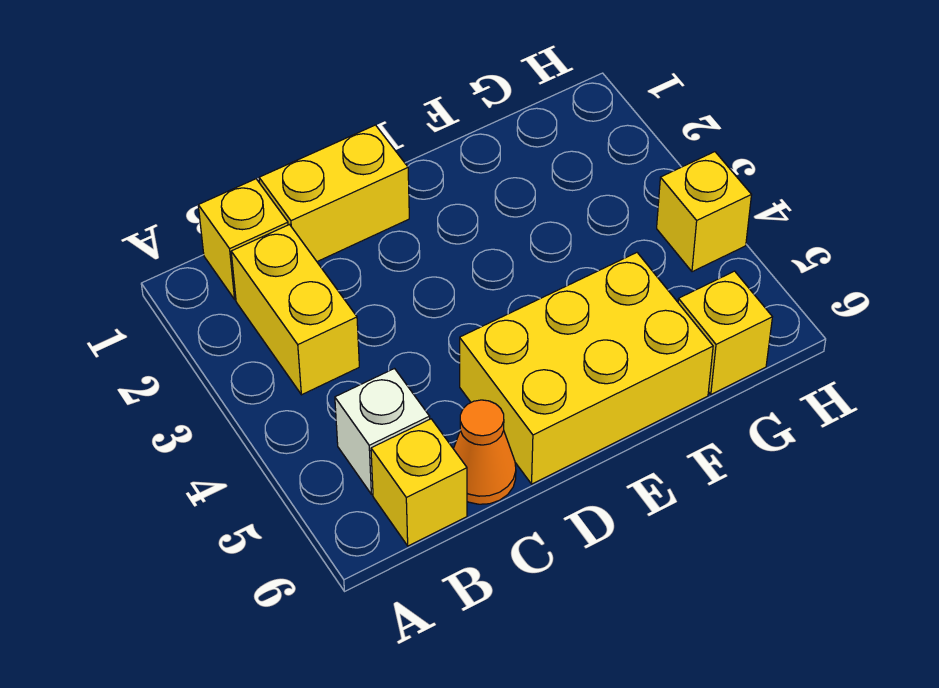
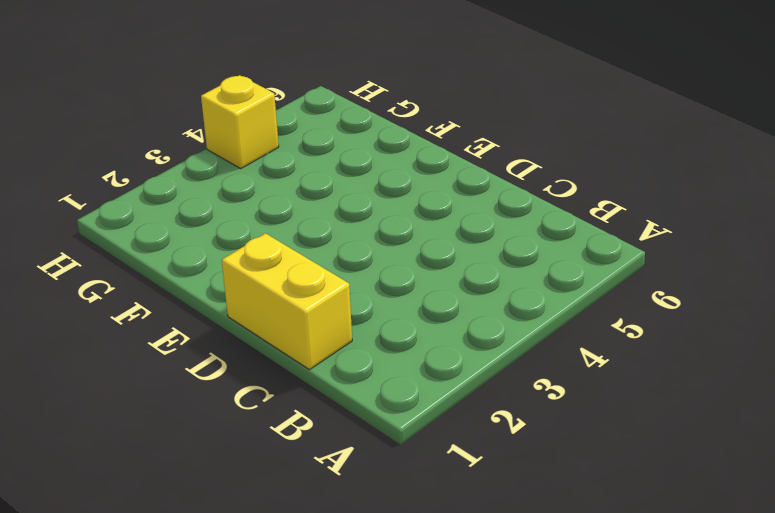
none -> yellow brick B1 level 1
none -> yellow brick B2:B3 level 1

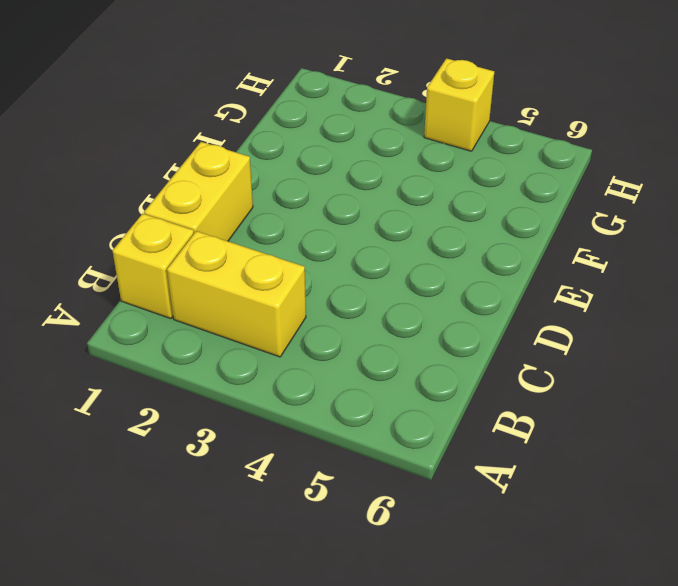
none -> white brick B5 level 1
none -> yellow brick B6 level 1

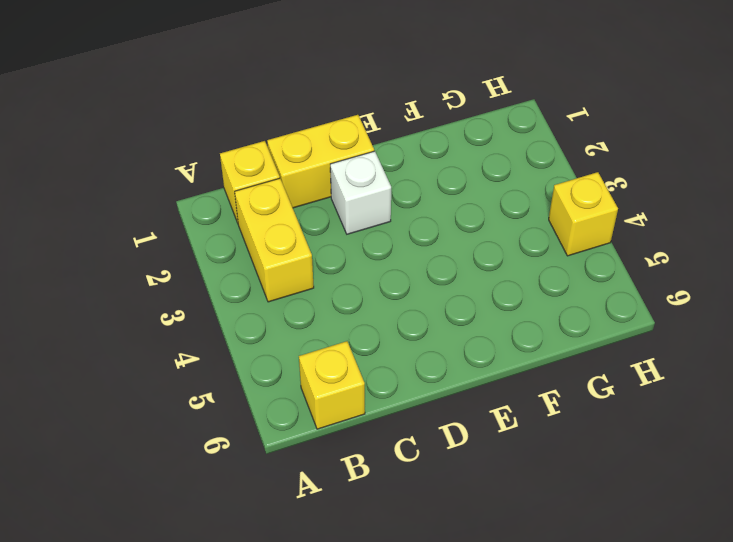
white brick D2 level 1 -> white brick B5 level 1
none -> orange cone C6 level 1
none -> yellow brick D5:F6 level 1

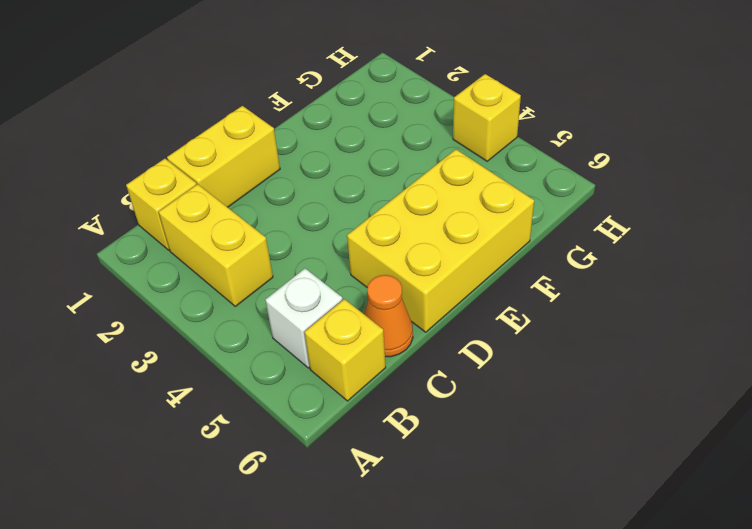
none -> yellow brick G6 level 1

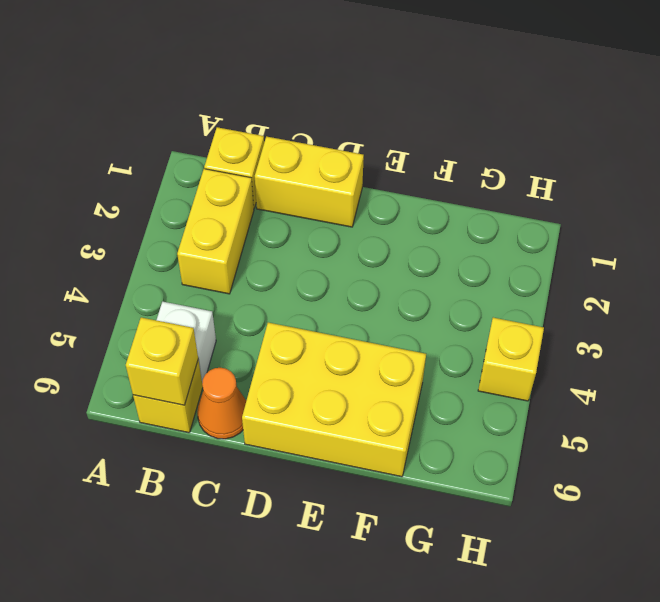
yellow brick B6 level 2 -> yellow brick G6 level 1

